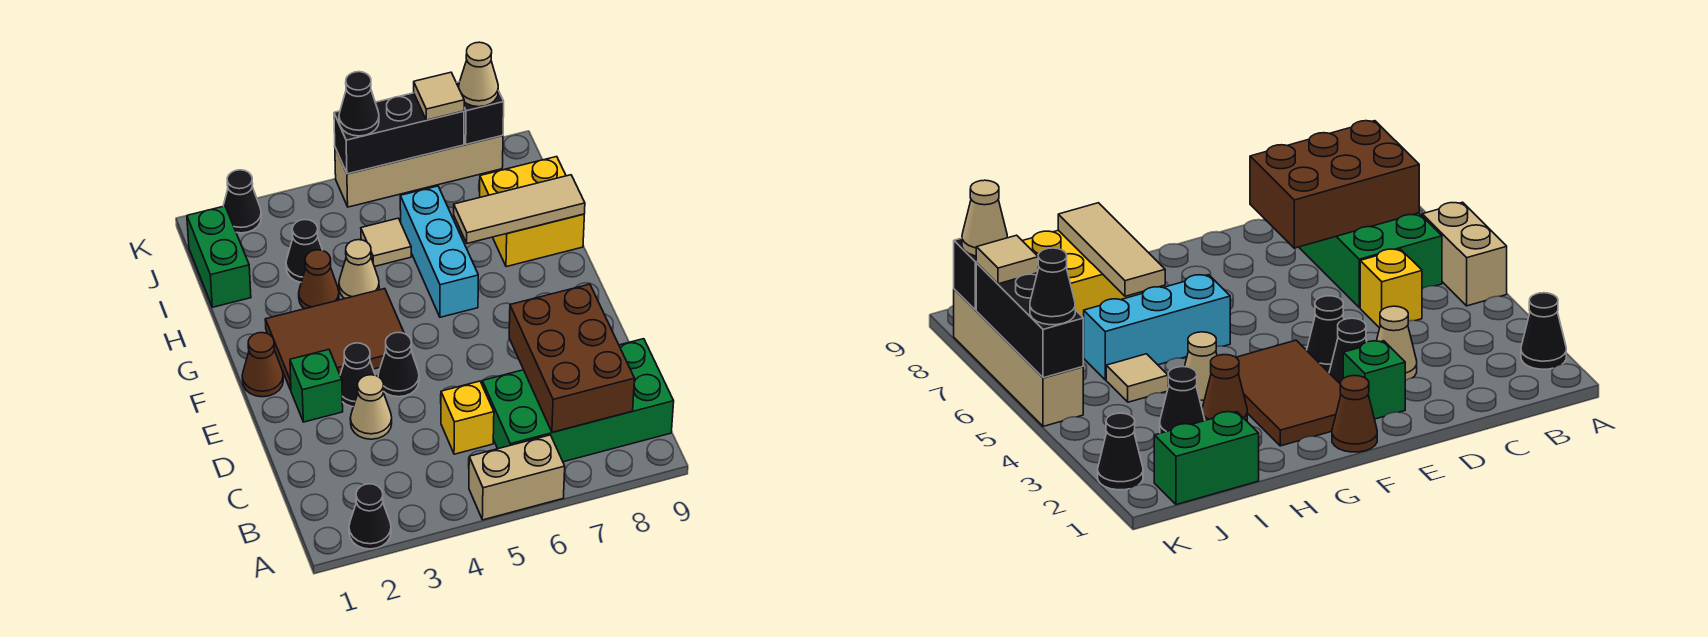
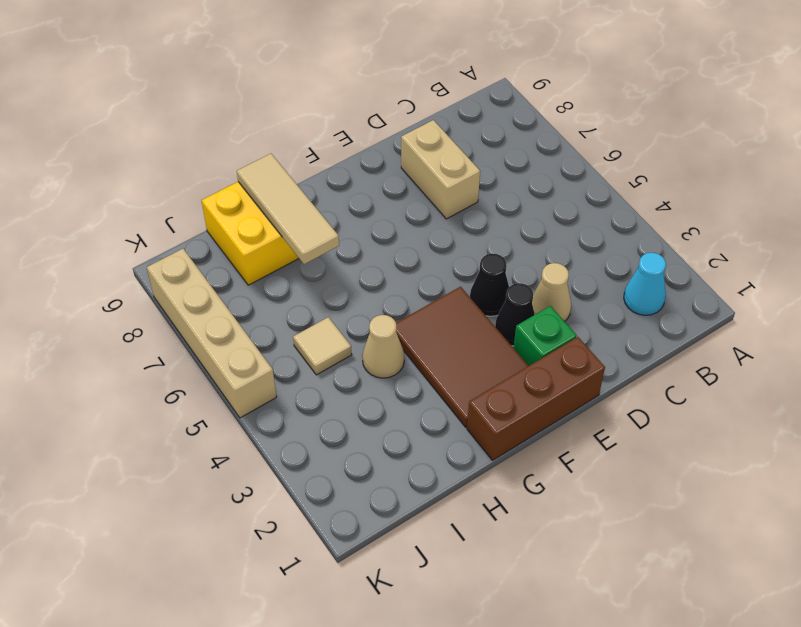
cyan cone B2 level 1 -> none
tan brick D7:D8 level 1 -> tan brick A5:A6 level 1
brown brick E1:G1 level 1 -> brown cone F1 level 1
none -> black cone A2 level 1
none -> green brick B6:C9 level 1
none -> yellow brick C5 level 1

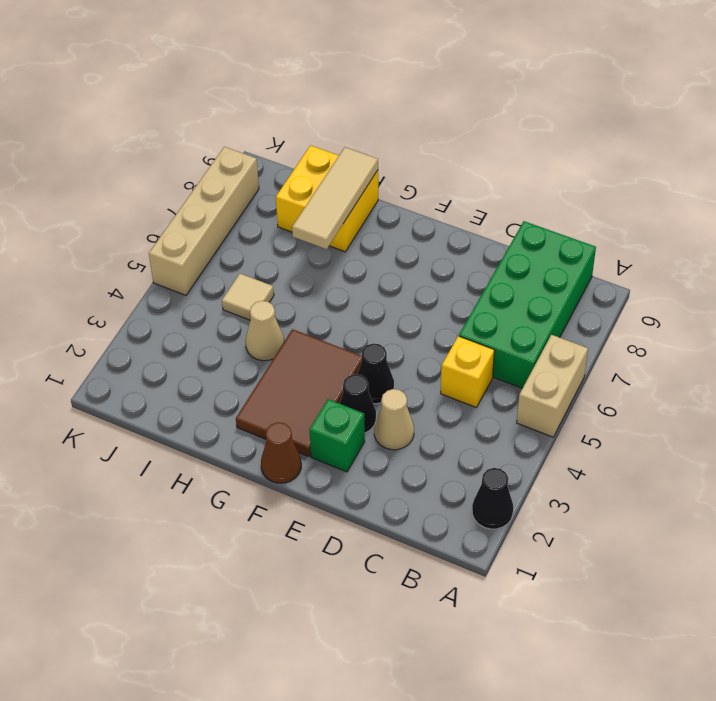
none -> cyan brick G6:I6 level 1
none -> brown cone H3 level 1
none -> green brick I1:J1 level 1

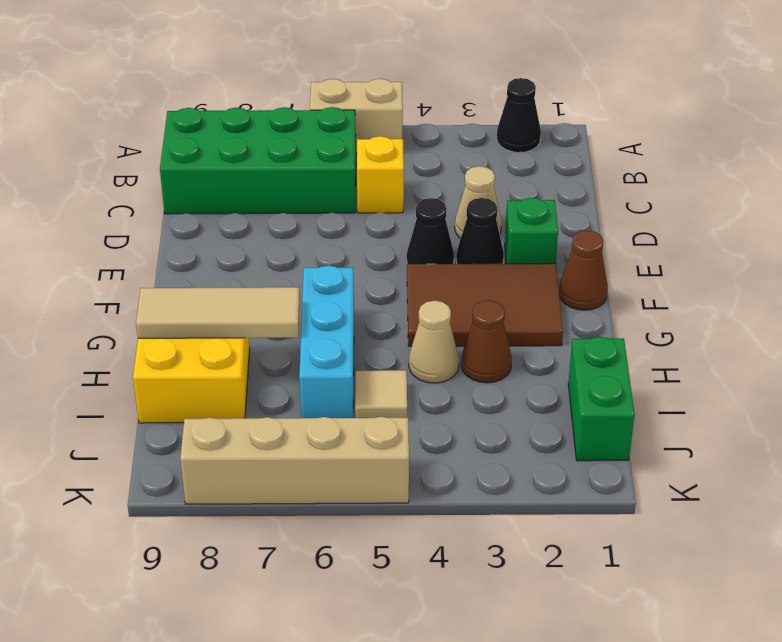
none -> black cone I3 level 1
none -> black cone K2 level 1
none -> brown brick B7:D8 level 2

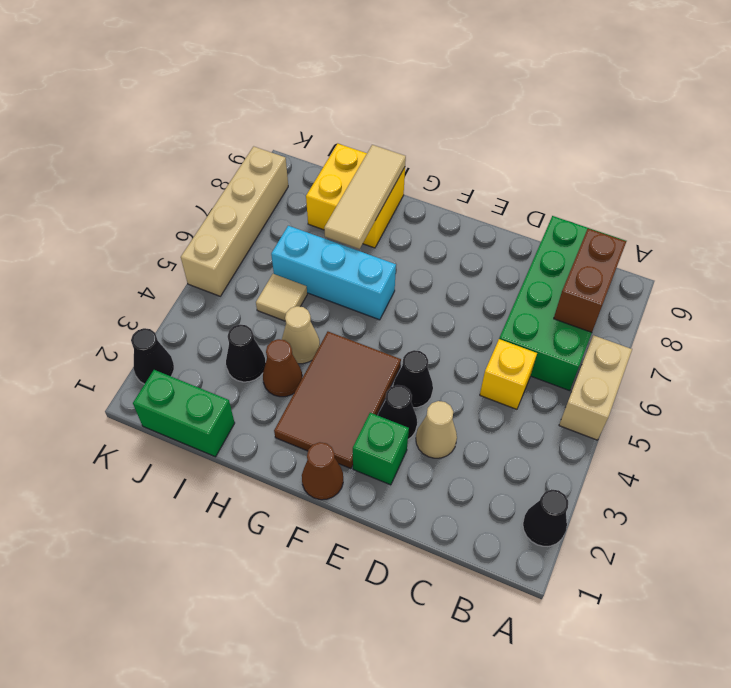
brown brick B7:B8 level 2 -> brown brick B7:D8 level 2
none -> black brick K5:K7 level 2
none -> black brick K8 level 2
none -> black cone K5 level 3

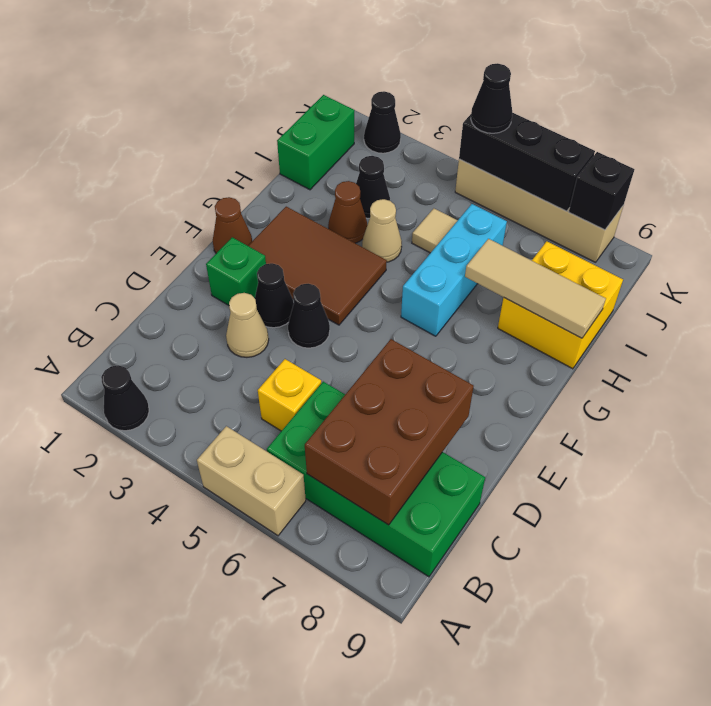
none -> tan tile K7 level 3
none -> tan cone K8 level 3

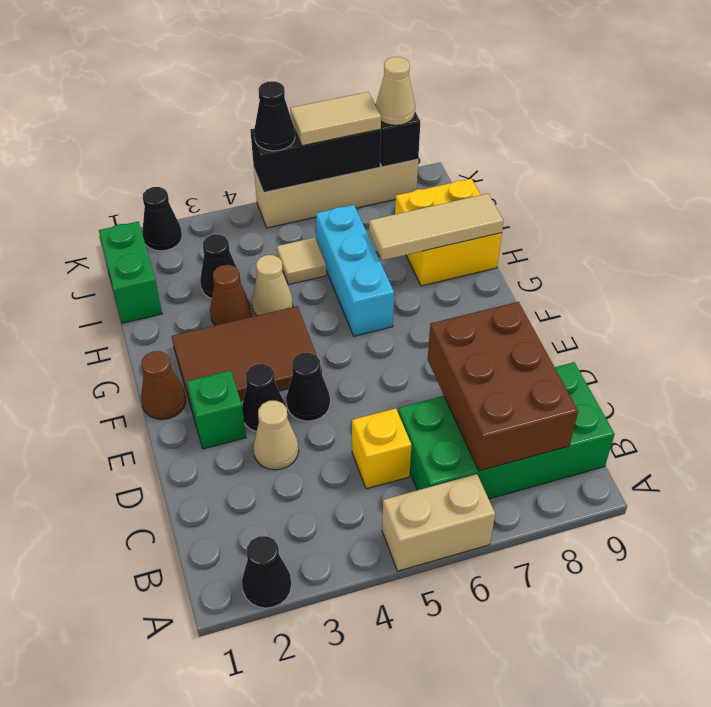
tan tile K6:K7 level 3 -> tan tile K7 level 3

